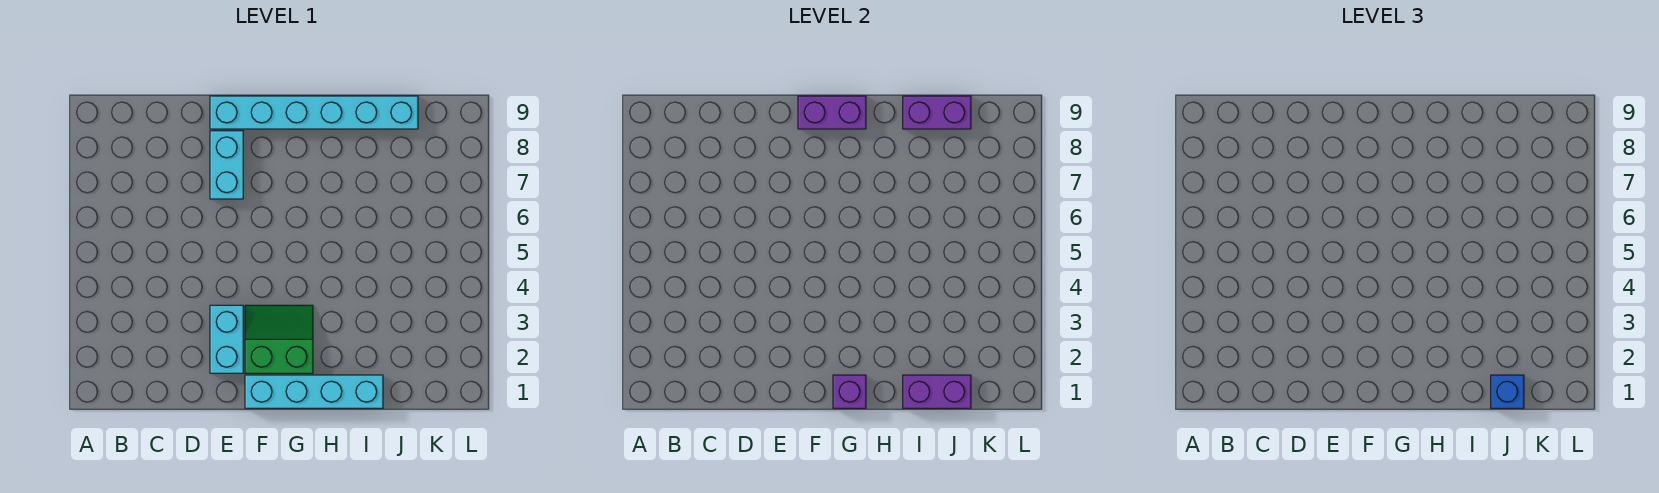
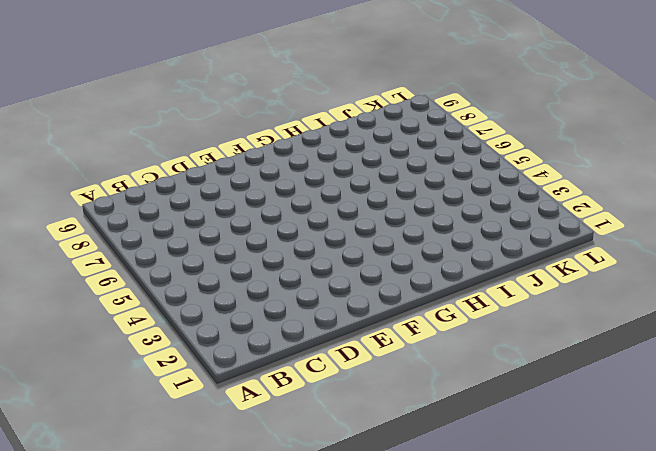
none -> cyan brick E2:E3 level 1
none -> cyan brick E7:E8 level 1

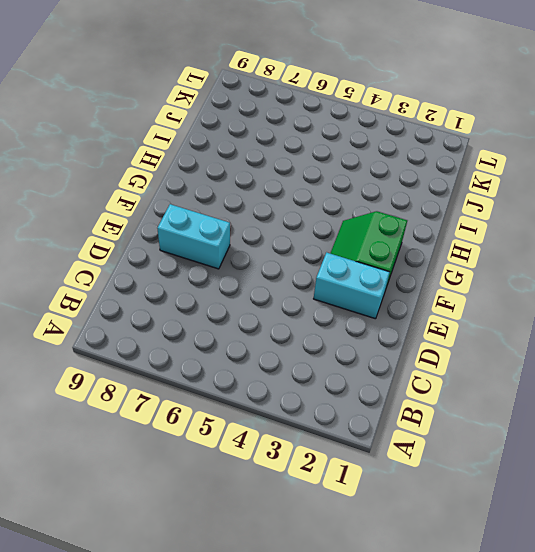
none -> cyan brick E9:J9 level 1
none -> cyan brick F1:I1 level 1

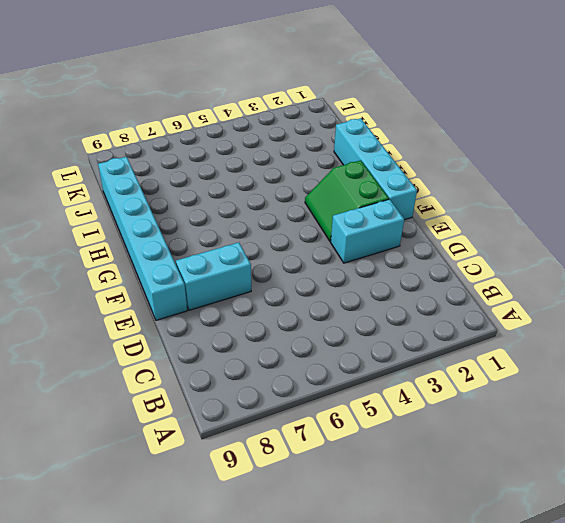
none -> purple brick F9:G9 level 2
none -> purple brick G1 level 2

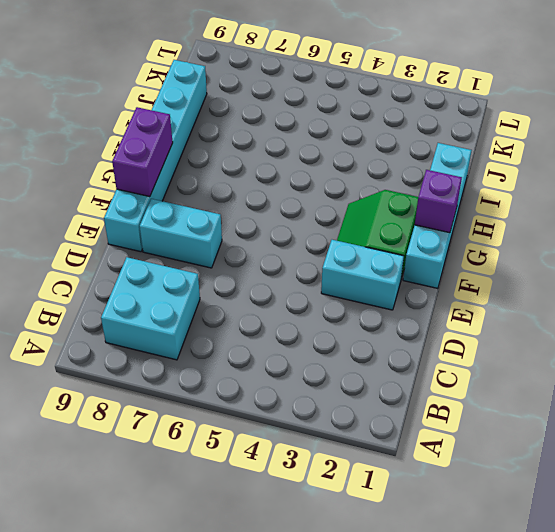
cyan brick B7:C8 level 1 -> none
none -> purple brick I1:J1 level 2
none -> purple brick I9:J9 level 2

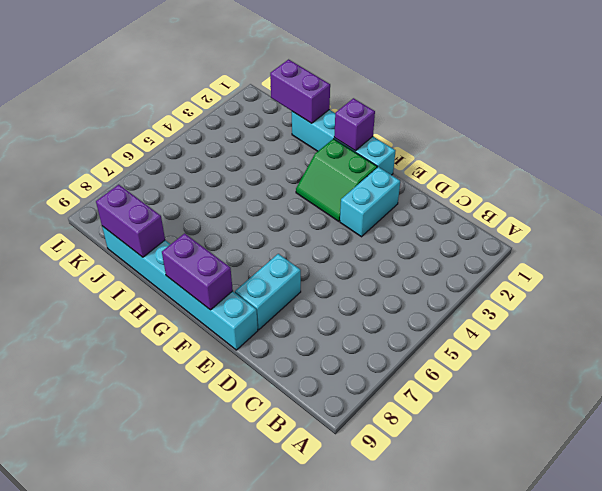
none -> blue brick J1 level 3

